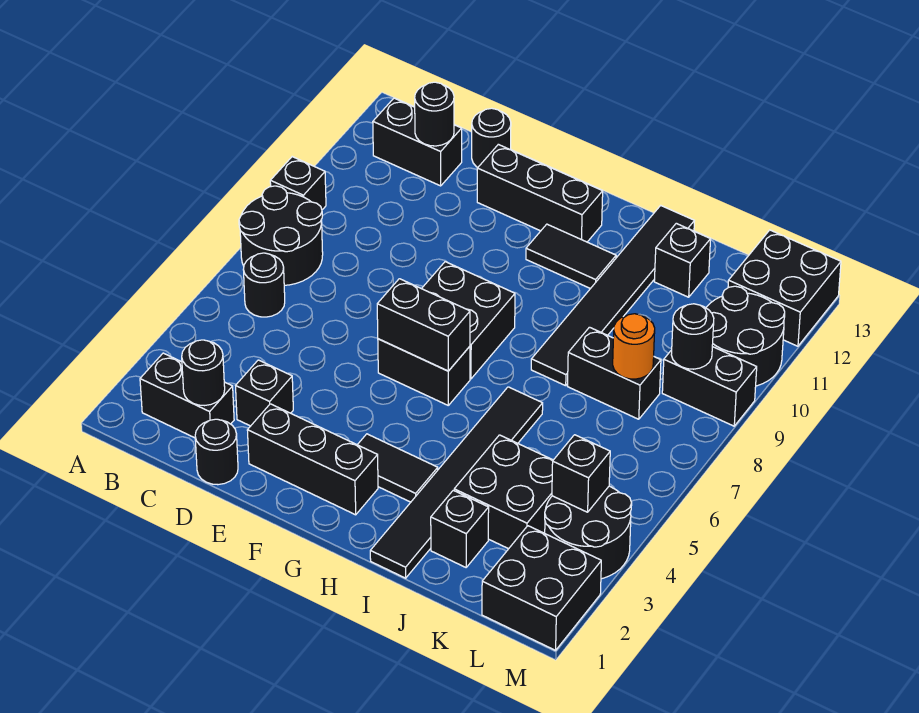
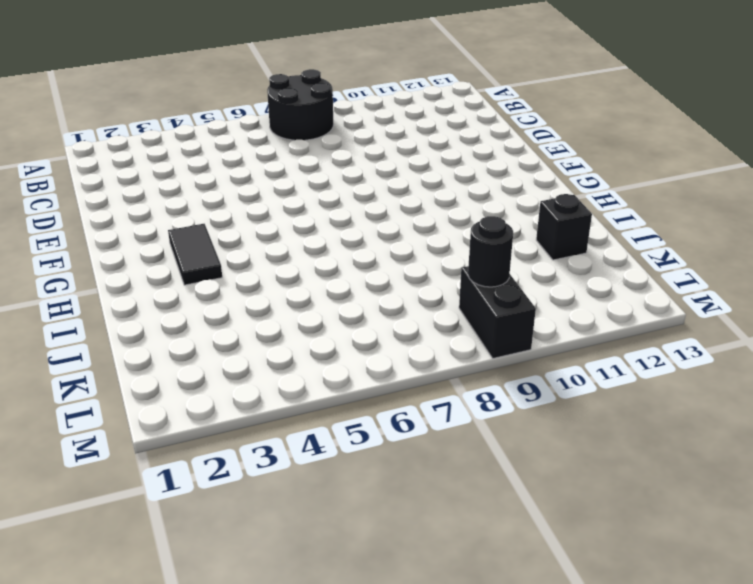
none -> black brick A9 level 1
none -> black brick B2:C2 level 1
none -> black round brick B6 level 1
none -> black brick B12:C12 level 1

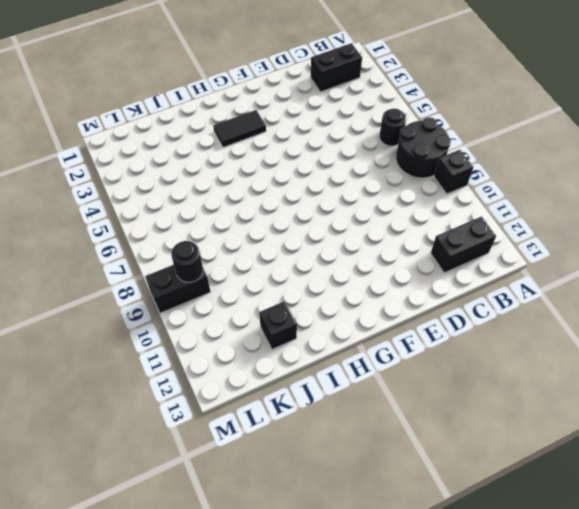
none -> black round brick D1 level 1
none -> black brick D3 level 1
none -> black round brick D13 level 1
none -> black brick E2:G2 level 1

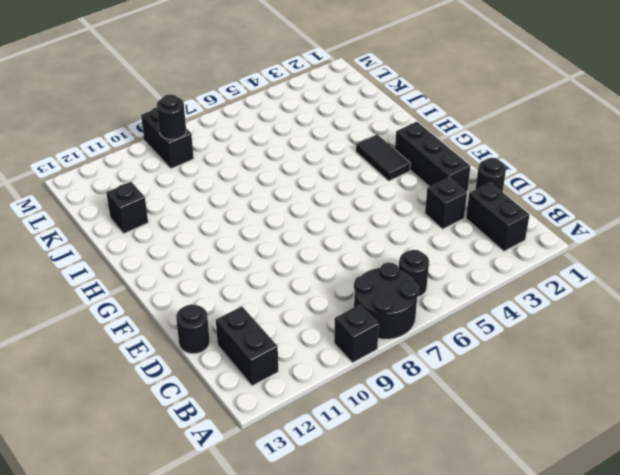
none -> black brick E12:G12 level 1
none -> black brick F6:G6 level 1
none -> black brick F7:G8 level 1
none -> black tile G11:H11 level 1

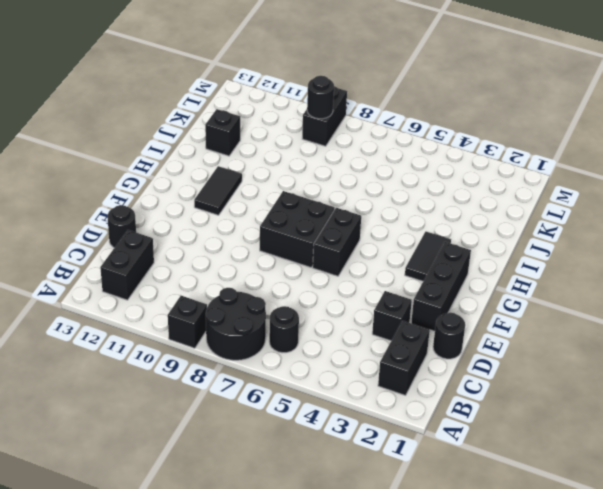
none -> black brick E12:G12 level 1
none -> black tile I1:I6 level 1
none -> black tile I8:I13 level 1
none -> black brick J2 level 1

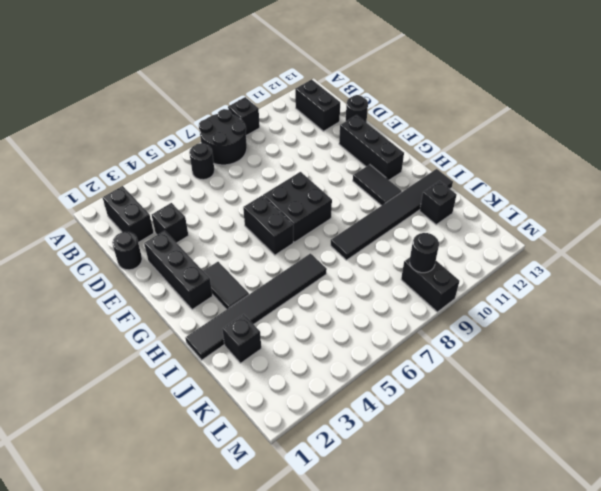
none -> black brick J3:K4 level 1
none -> black brick J8:K8 level 1
none -> black brick L1:M2 level 1
none -> black round brick L3:M4 level 1

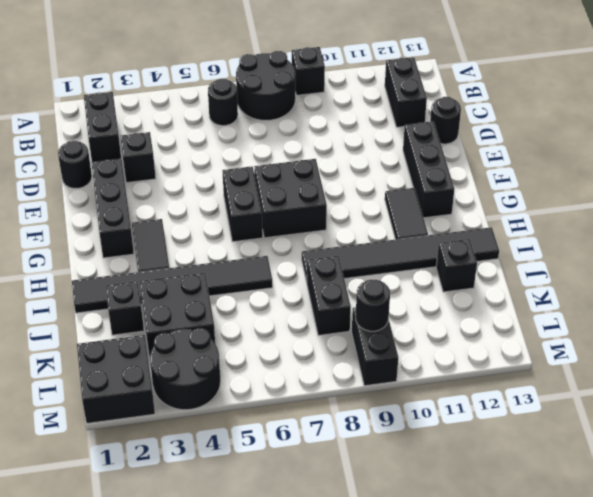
none -> black round brick L10:M11 level 1
none -> black brick L12:M13 level 1
none -> black round brick C2 level 2
none -> black round brick C12 level 2

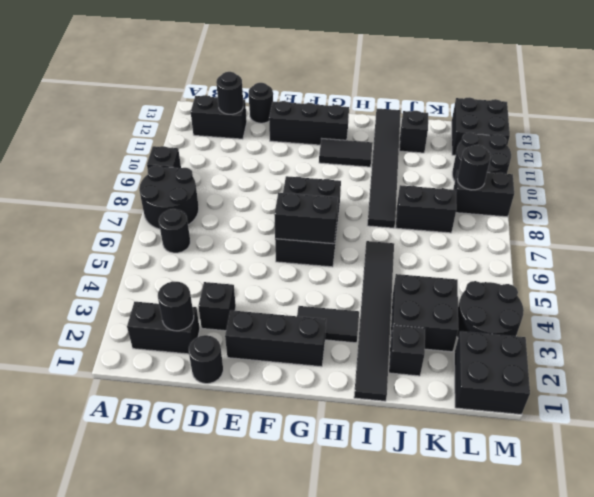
none -> orange round brick K8 level 2
none -> black brick L4 level 2

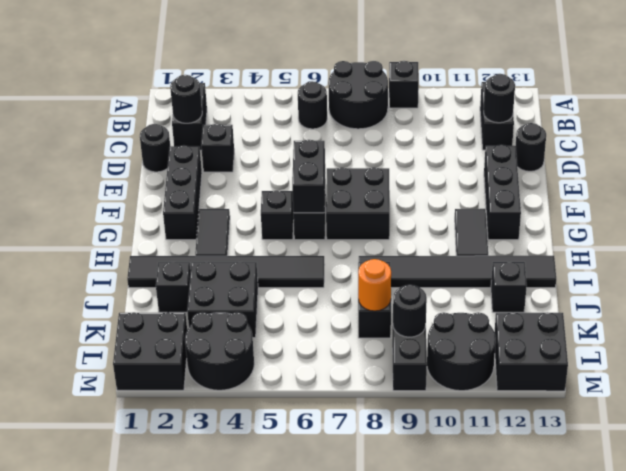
black brick G5 level 1 -> black brick L4 level 2

